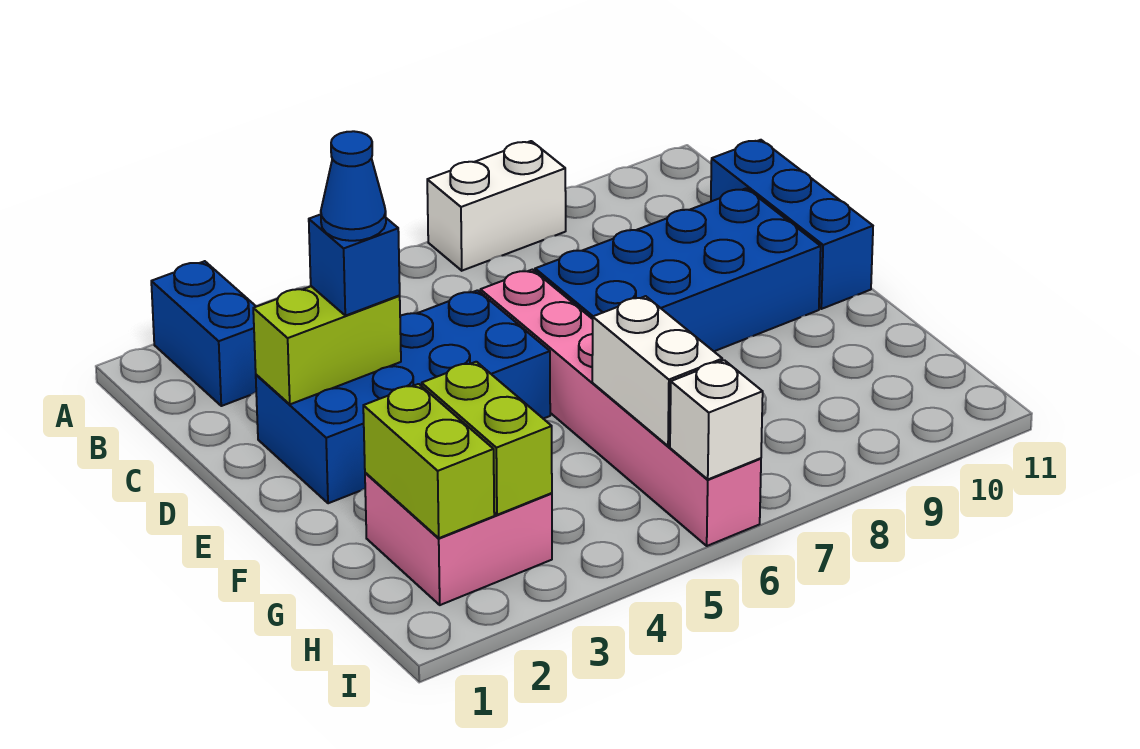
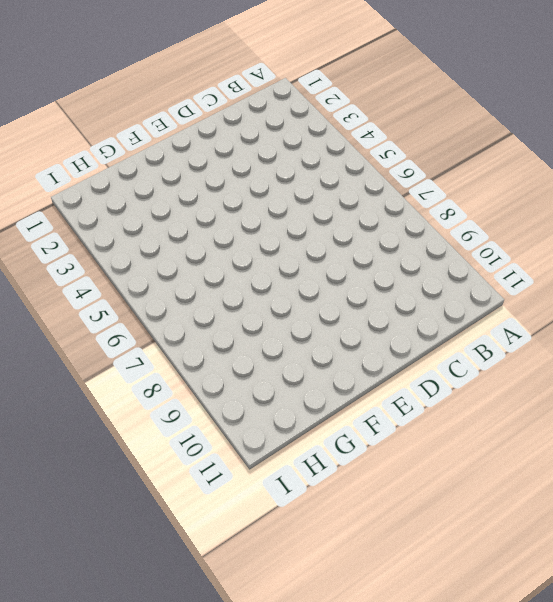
none -> blue brick A2:B2 level 1
none -> white brick A7:A8 level 1
none -> blue brick C11:E11 level 1

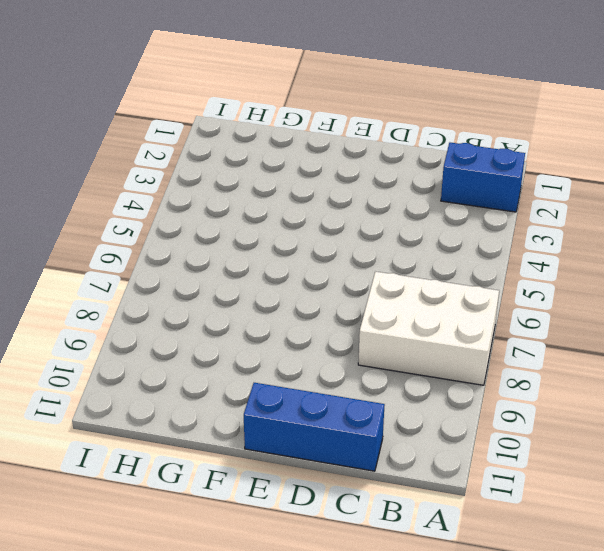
white brick A7:C8 level 1 -> white brick A7:A8 level 1
none -> blue brick D2:E5 level 1
none -> pink brick D6:I6 level 1
none -> blue brick D7:E10 level 1

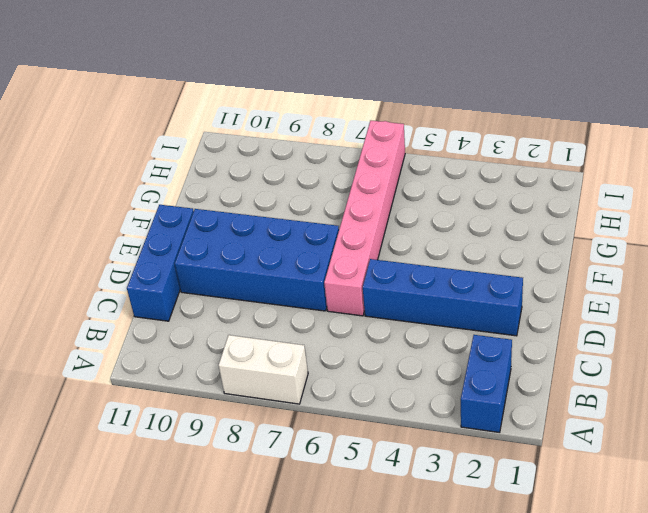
blue brick D2:D5 level 1 -> blue brick D2:E5 level 1
none -> pink brick G2:H3 level 1
none -> lime brick D2:D3 level 2
none -> lime brick G2:H2 level 2

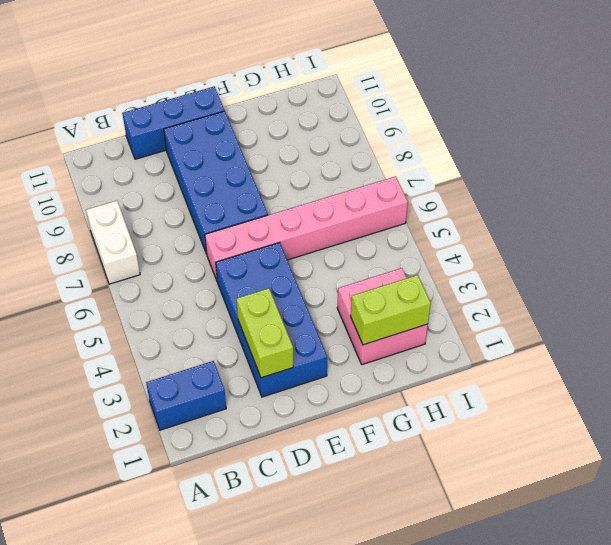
none -> lime brick G3:H3 level 2
none -> white brick G6:H6 level 2
none -> white brick I6 level 2

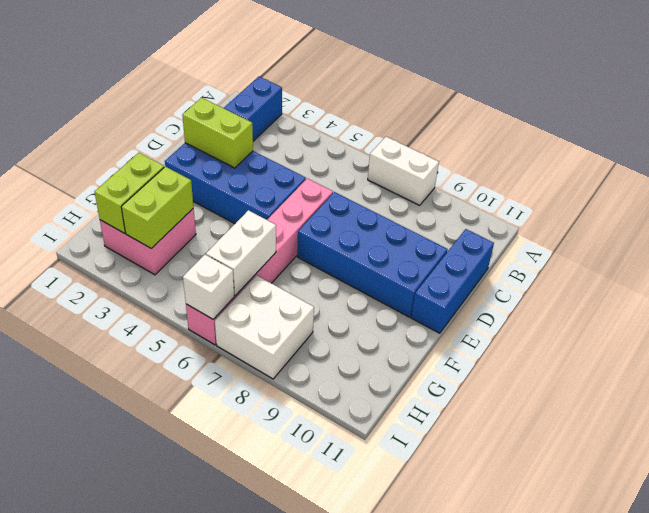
white brick H7:I8 level 1 -> none
none -> blue brick D3 level 3
none -> blue cone D3 level 4

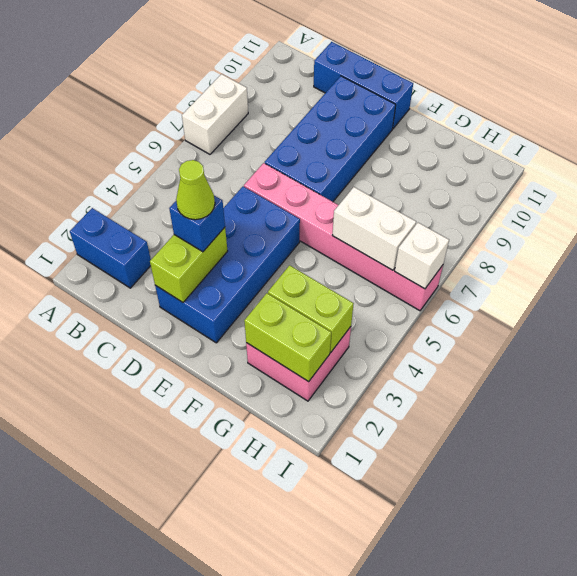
lime cone D3 level 4 -> blue cone D3 level 4

